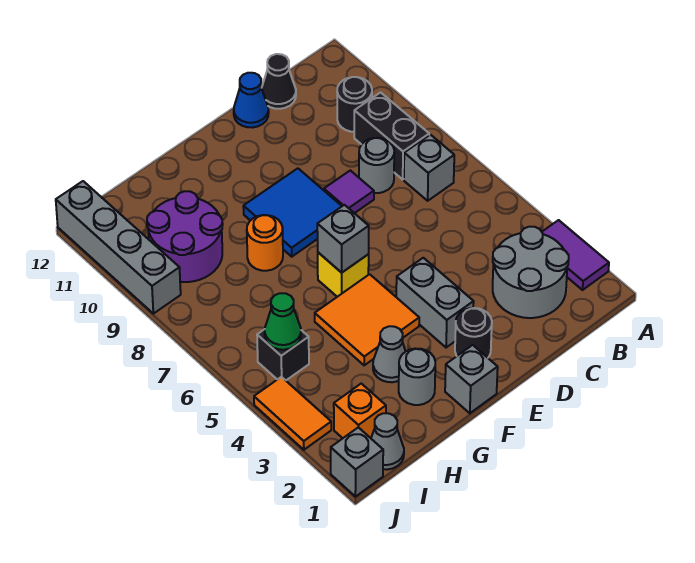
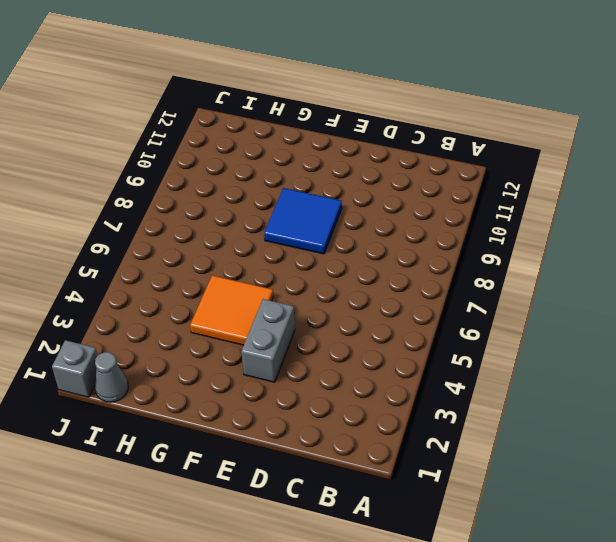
none -> purple tile A2:A3 level 1
none -> grey round brick B2:C3 level 1
none -> grey brick B7 level 1

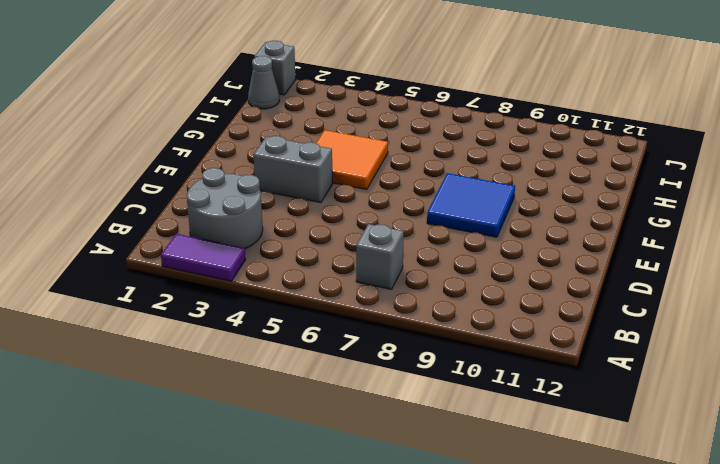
none -> black brick B8:B9 level 1
none -> black round brick B10 level 1
none -> grey round brick C8 level 1

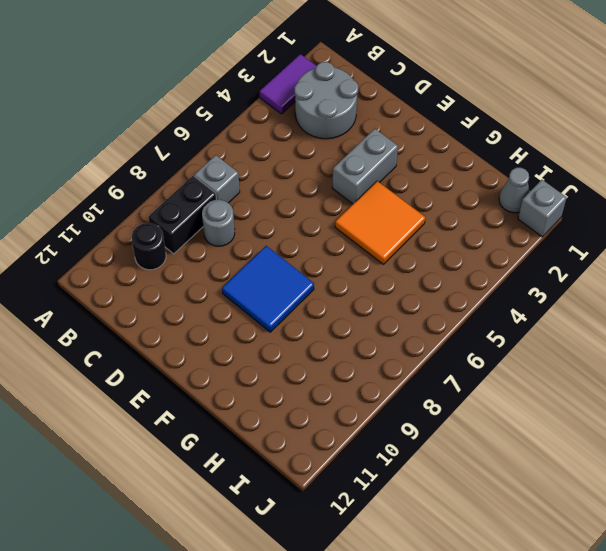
none -> black cone C12 level 1
none -> purple tile D8 level 1
none -> blue cone D12 level 1

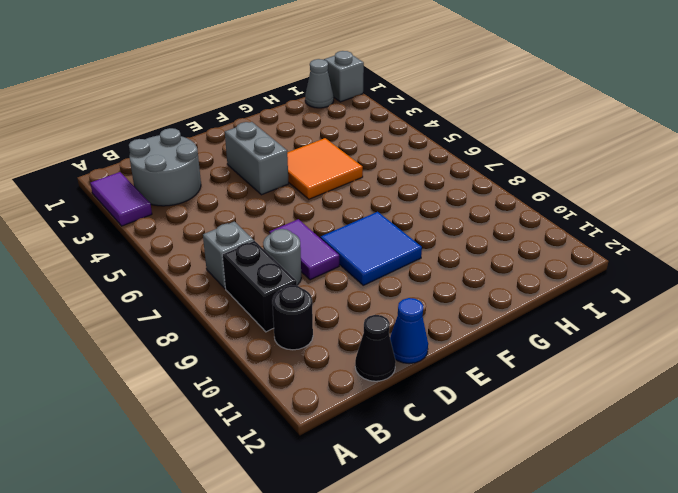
purple tile D7:D8 level 1 -> purple tile D8 level 1
none -> black round brick E2 level 1
none -> grey brick F1 level 1
none -> yellow brick F6 level 1

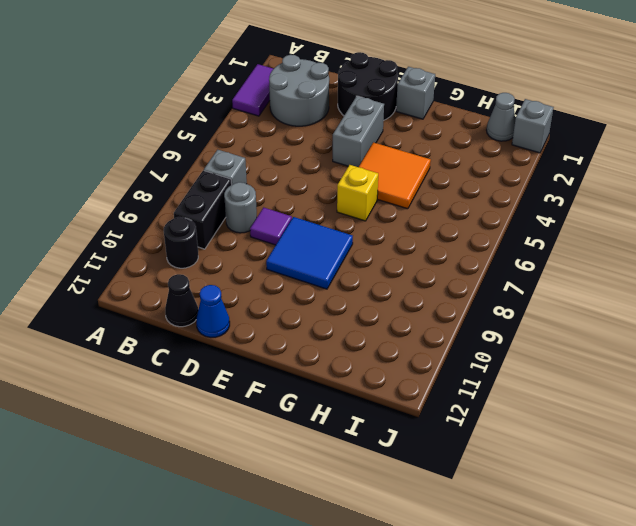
black round brick D1:E2 level 1 -> black round brick E2 level 1
none -> grey round brick G2 level 1
none -> grey cone G3 level 1
none -> orange round brick G8 level 1

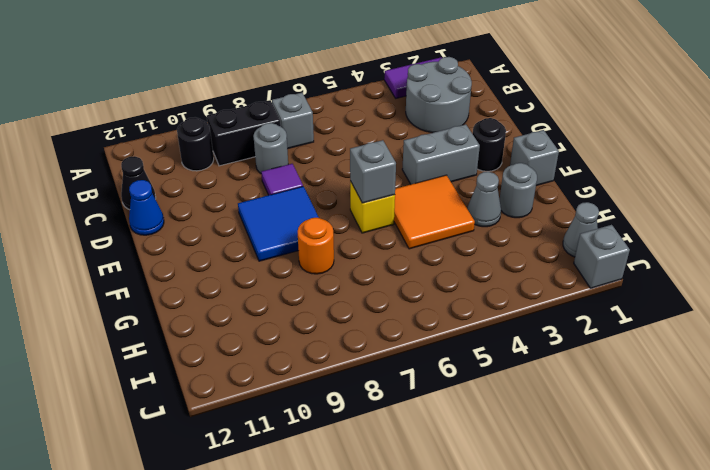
none -> purple round brick H9:I10 level 1
none -> orange brick I2 level 1
none -> black brick I5 level 1

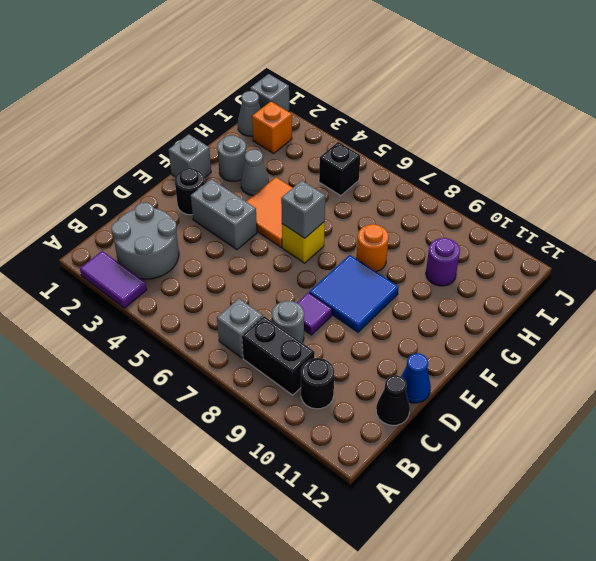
purple round brick H10 level 1 -> purple round brick H9:I10 level 1
none -> orange tile J3:J4 level 1
none -> grey brick J9:J12 level 1
none -> green cone I5 level 2

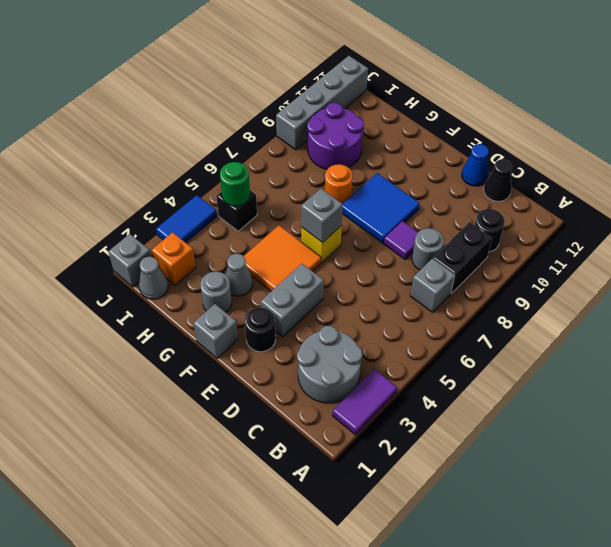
green round brick I5 level 2 -> green cone I5 level 2
blue tile J3:J4 level 1 -> orange tile J3:J4 level 1

